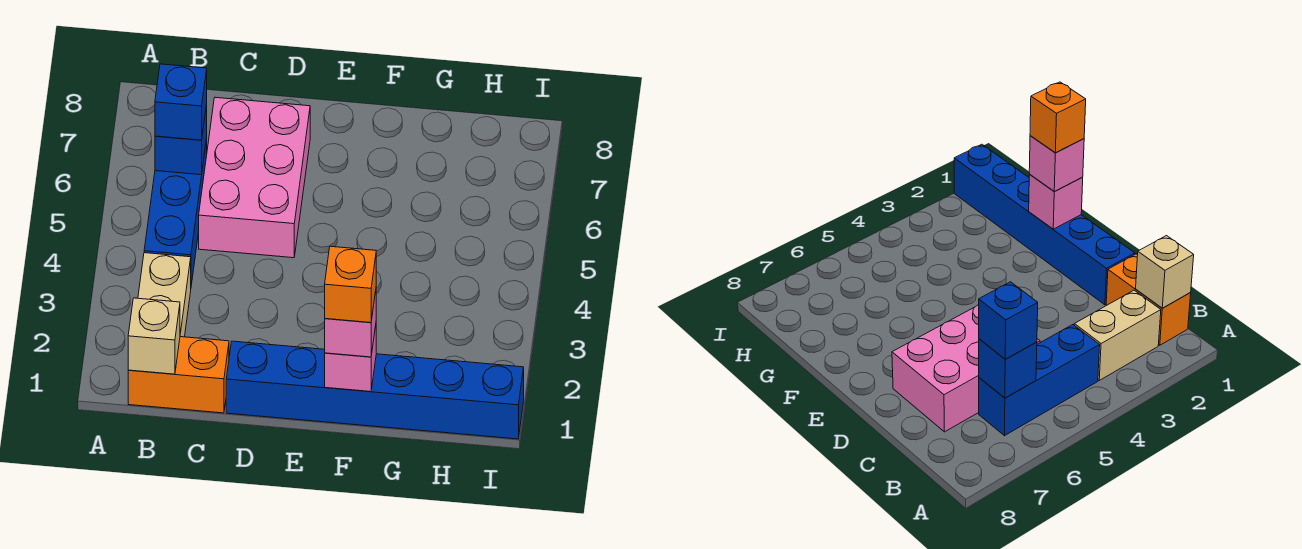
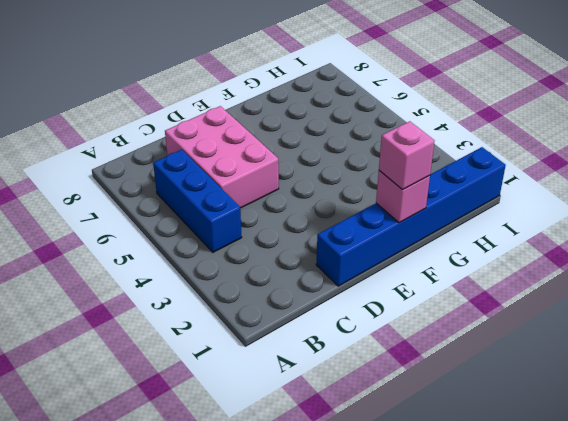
none -> orange brick B1:C1 level 1
none -> tan brick B2:B3 level 1

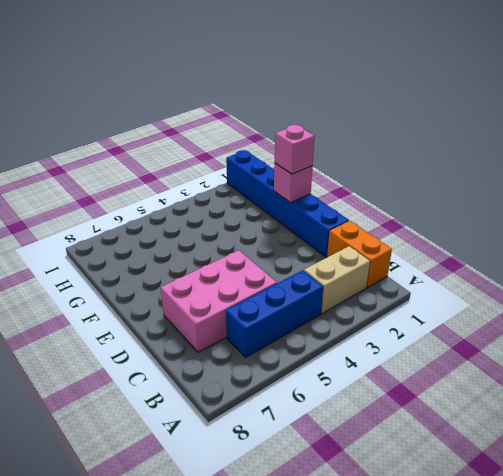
none -> tan brick B1 level 2
none -> blue brick B6 level 2

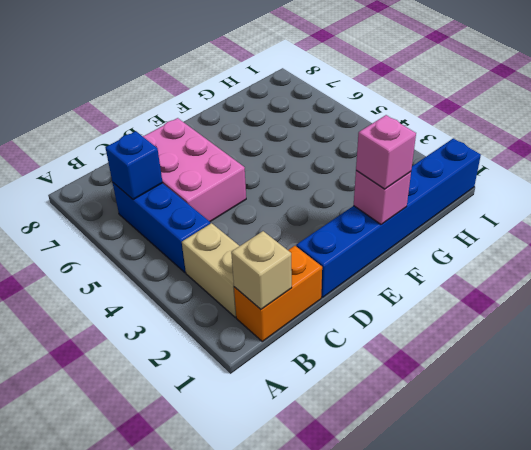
none -> blue brick B6 level 3
none -> orange brick F1 level 4

